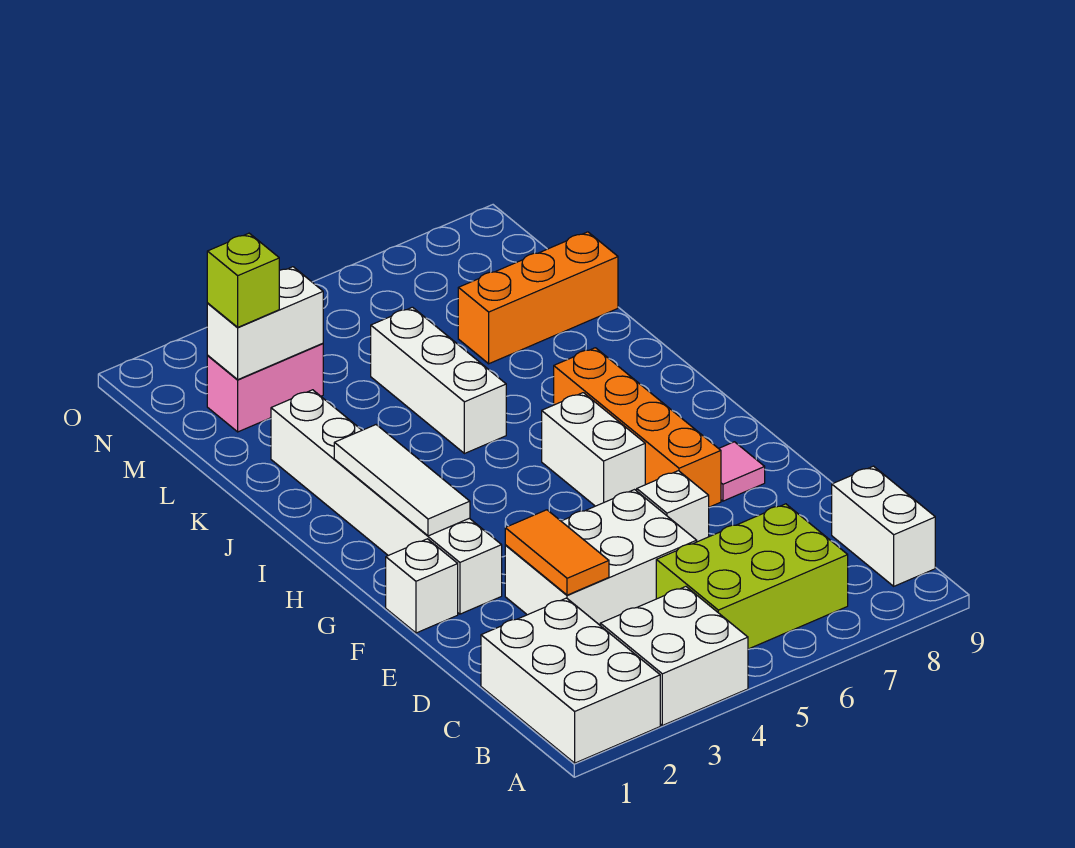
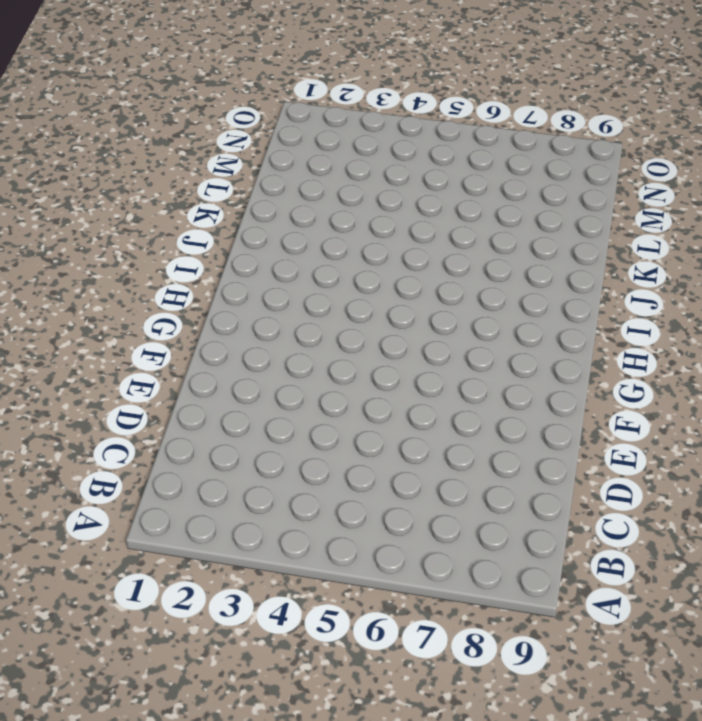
none -> white brick A1:C2 level 1
none -> white brick A3:B4 level 1
none -> lime brick B5:C7 level 1

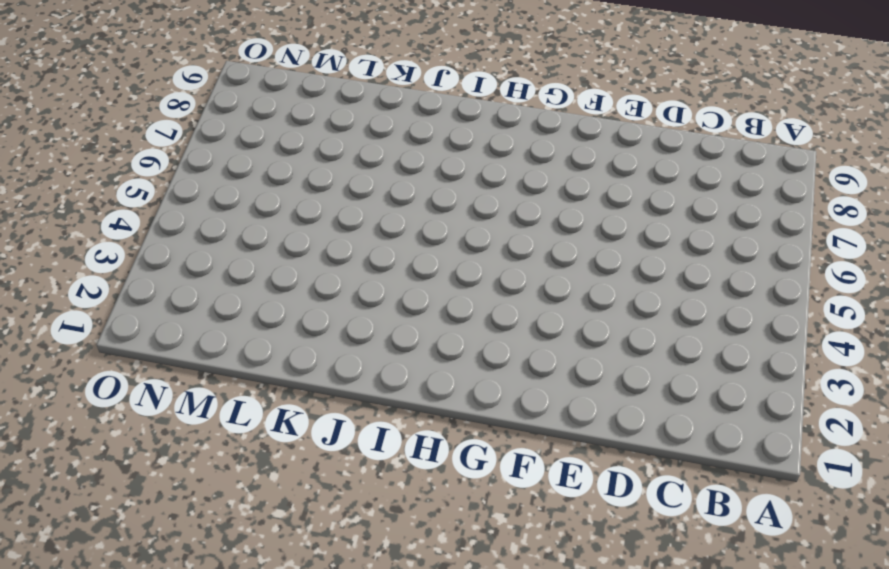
none -> white brick A1:C2 level 1
none -> white brick A3:B4 level 1
none -> lime brick B5:C7 level 1

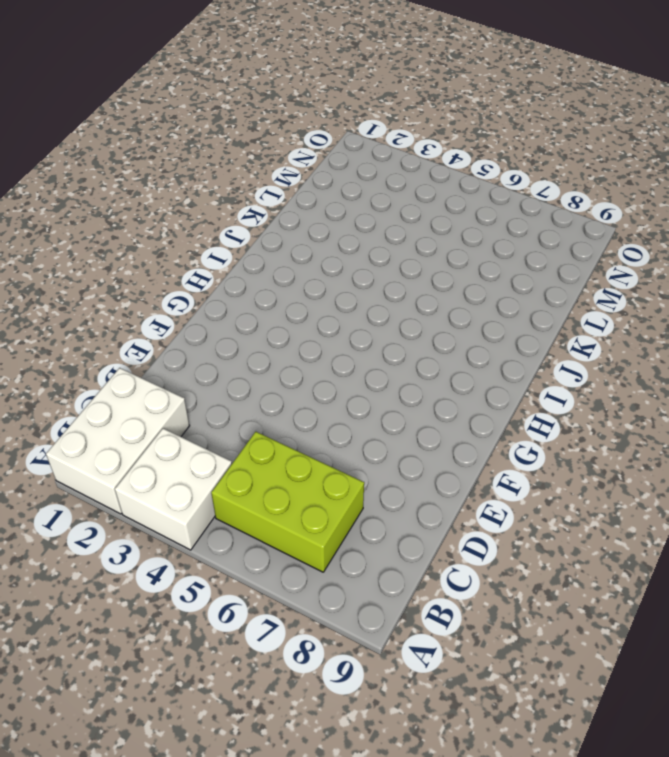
none -> white brick B9:C9 level 1
none -> white brick D3:E5 level 1
none -> white brick E6 level 1

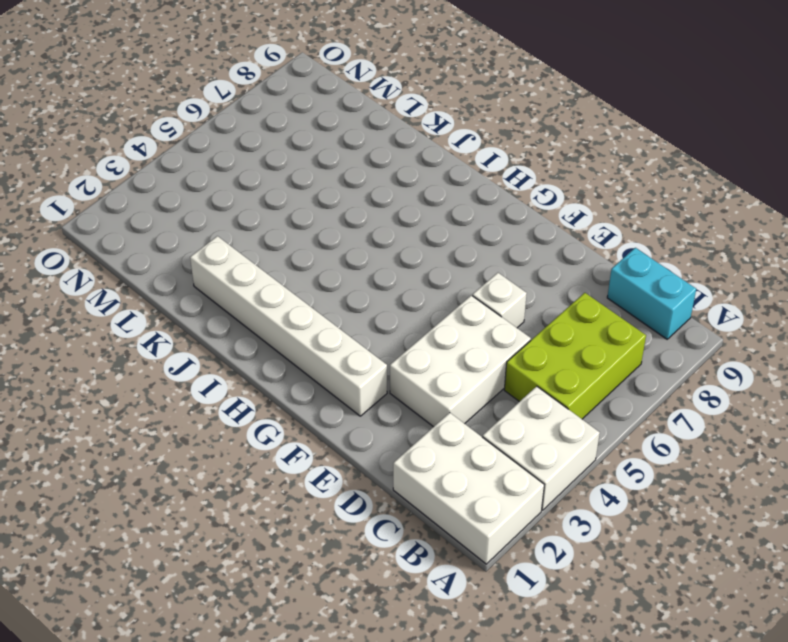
cyan brick B9:C9 level 1 -> white brick B9:C9 level 1
none -> white brick F1 level 1
none -> orange brick F7:I7 level 1
none -> pink tile F8 level 1

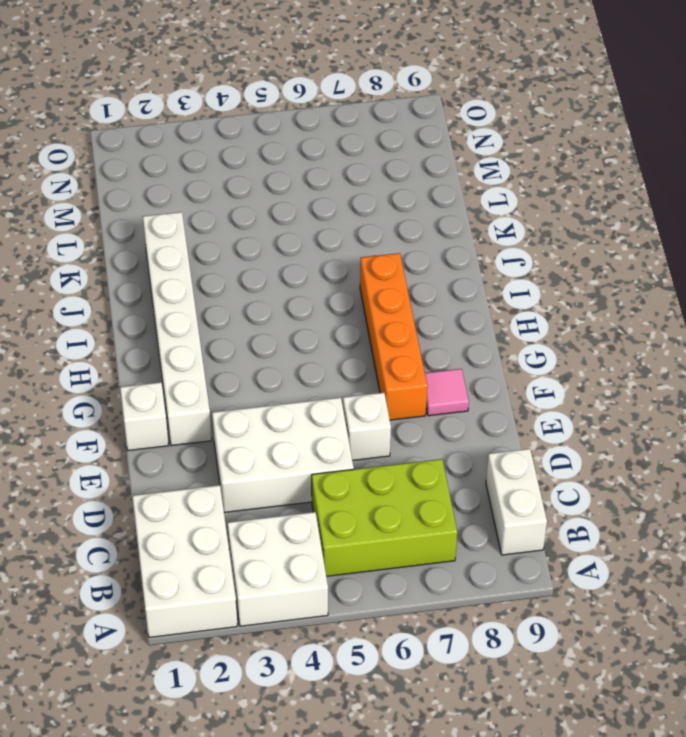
none -> white brick G6:H6 level 1
none -> white brick J5:L5 level 1
none -> orange brick L7:L9 level 1

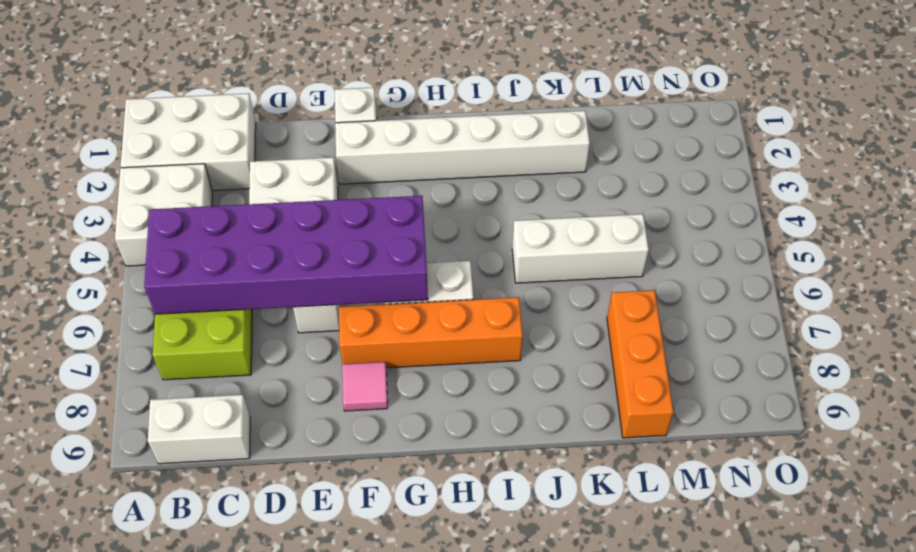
purple brick B5:G6 level 2 -> none
none -> pink brick M2:M3 level 1
none -> orange tile D3:E3 level 2
none -> white tile G2:I2 level 2

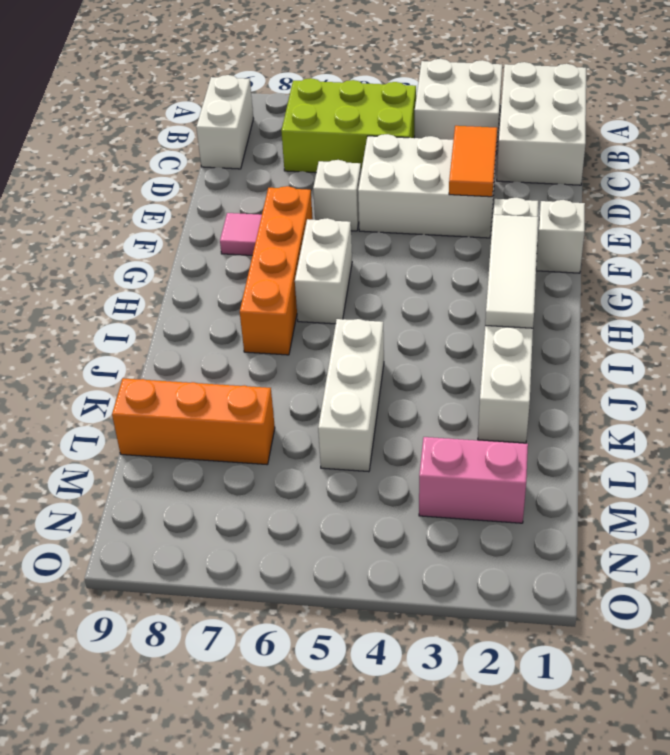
none -> white brick M2:M3 level 2
none -> lime brick M2 level 3

